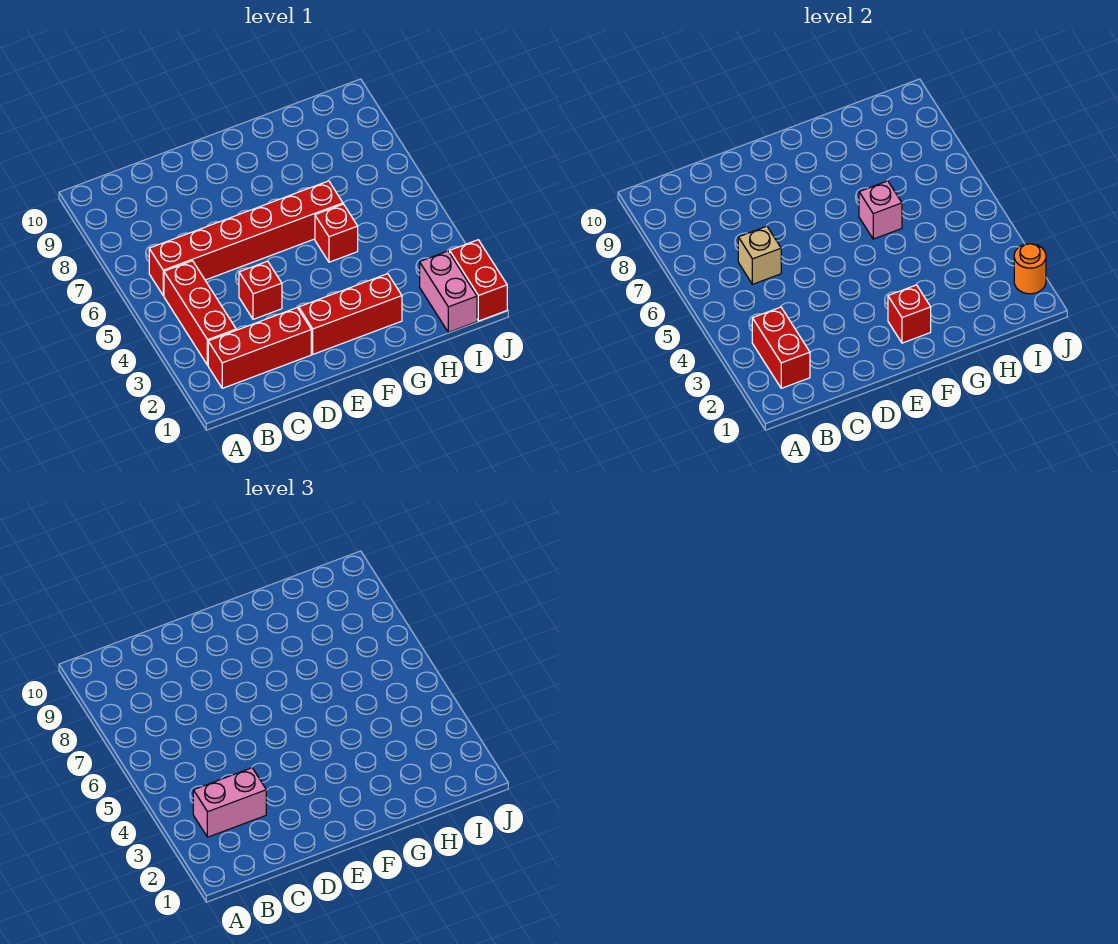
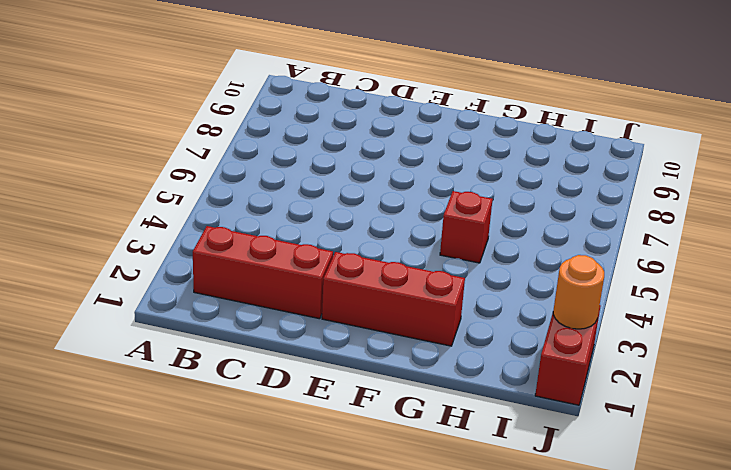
none -> red brick B3:B5 level 1
none -> red brick B6:G6 level 1
none -> red brick D4 level 1

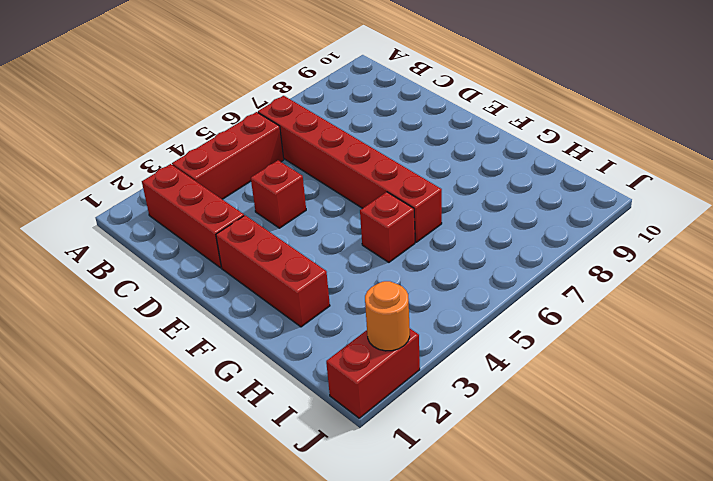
none -> pink brick I1:I2 level 1
none -> red brick B2:B3 level 2
none -> tan brick C6 level 2

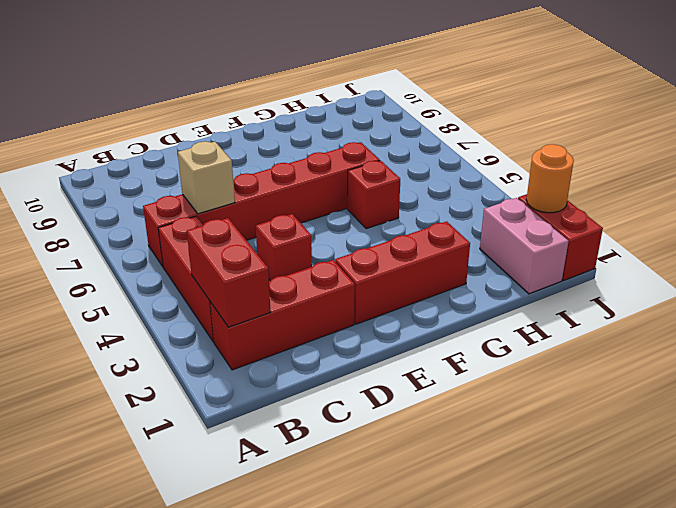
none -> red brick F2 level 2
none -> pink brick G6 level 2
none -> pink brick B3:C3 level 3

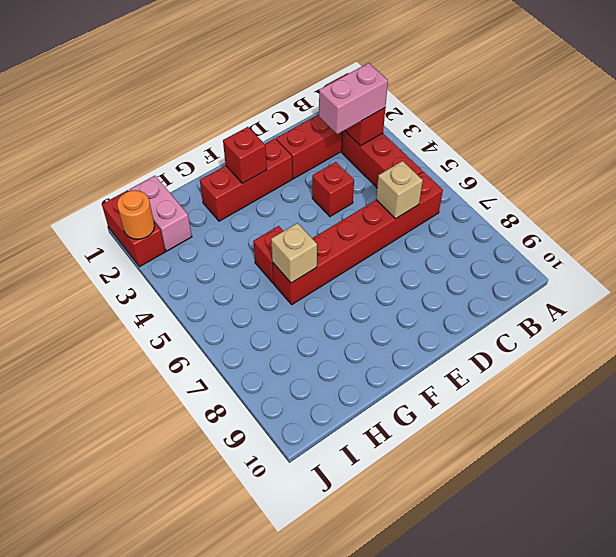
tan brick G6 level 2 -> pink brick G6 level 2

